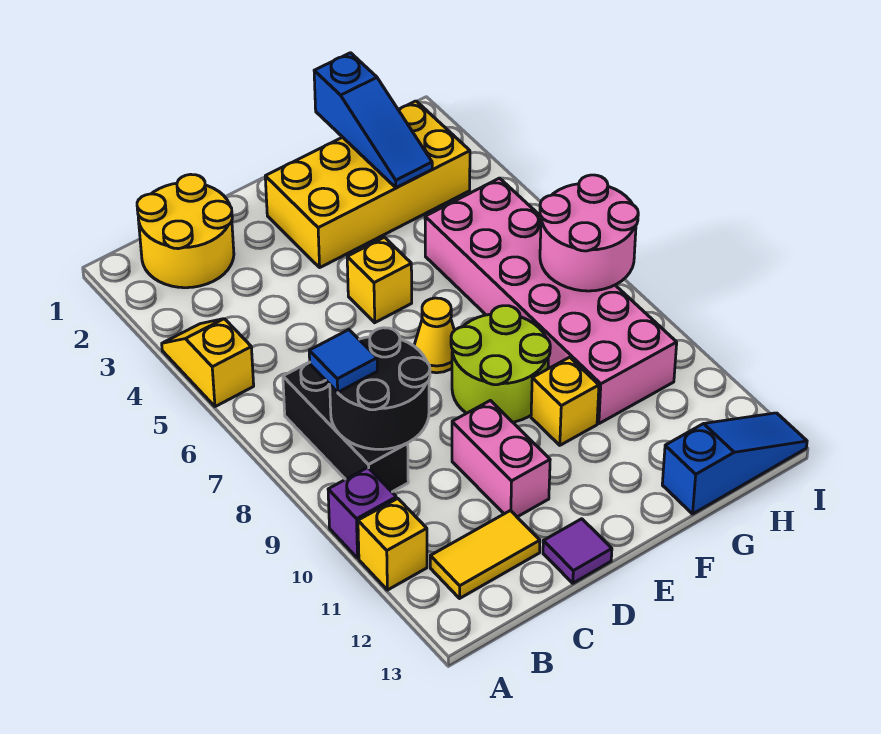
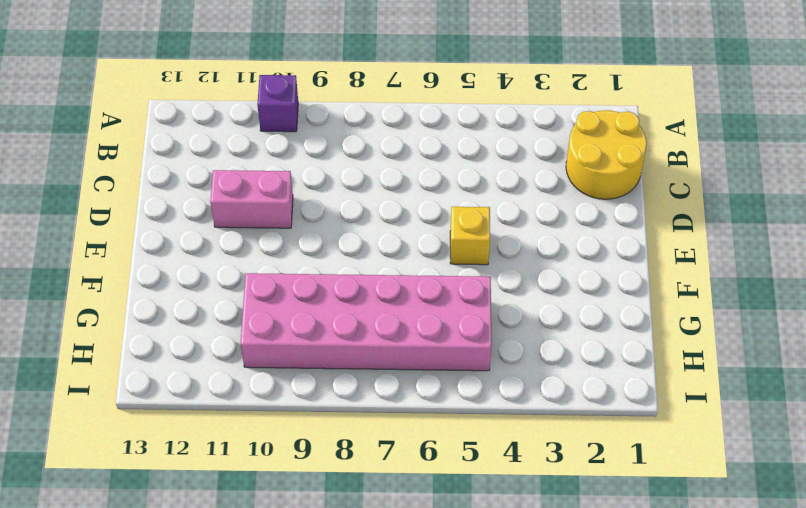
none -> yellow slope A4:A5 level 1 top 5
none -> yellow brick A11 level 1
none -> black brick B7:B9 level 1

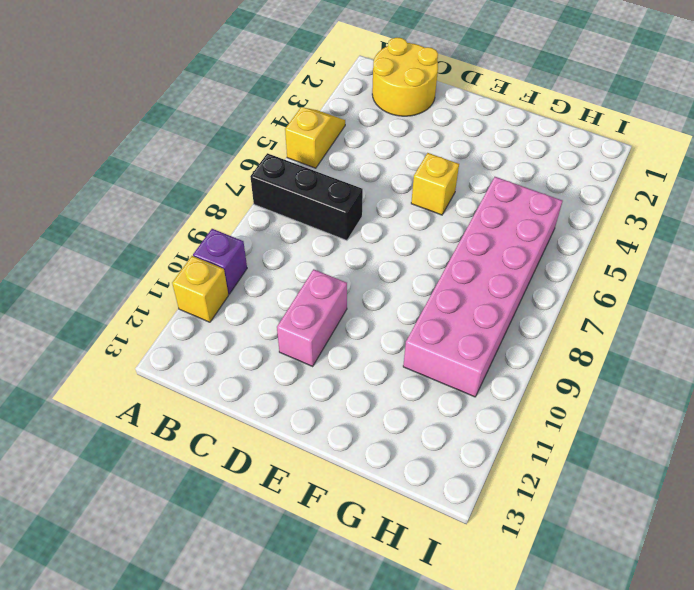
black brick A7:C7 level 1 -> black brick B7:B9 level 1
none -> yellow tile B12:C12 level 1
none -> purple tile D13 level 1
none -> yellow brick E2:H3 level 1

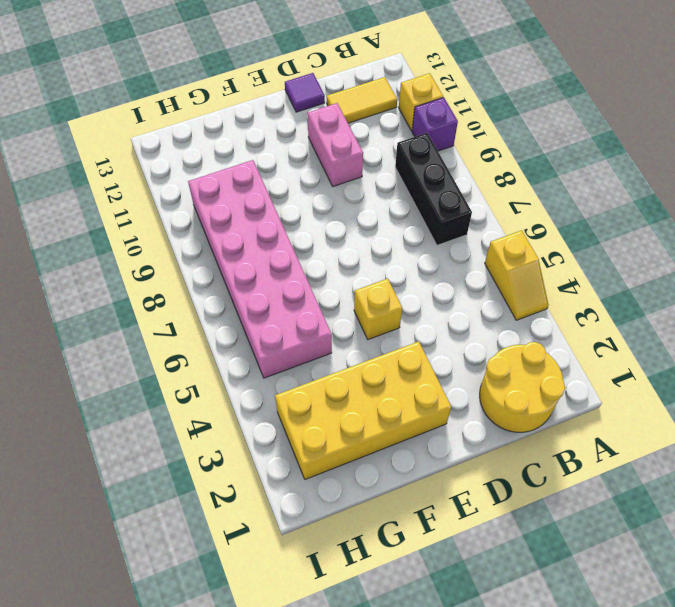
none -> yellow cone E7 level 1
none -> lime round brick E8:F9 level 1
none -> yellow brick F10 level 1

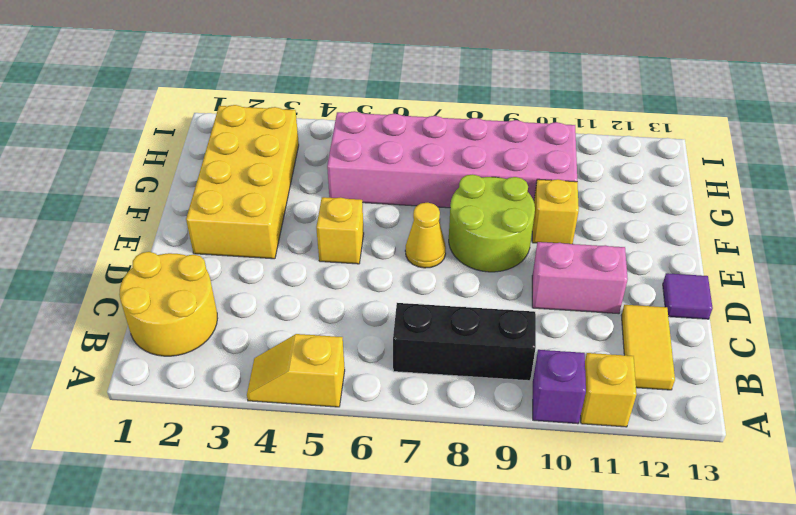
none -> blue slope G13:I13 level 1 top G
none -> black round brick B8:C9 level 2
none -> blue slope G1:G3 level 2 top 1

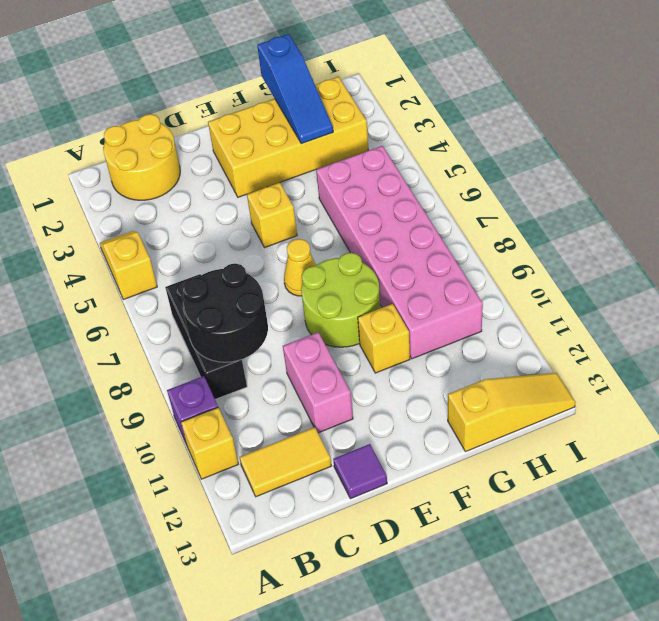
yellow slope G13:I13 level 1 top G -> blue slope G13:I13 level 1 top G
none -> pink round brick H7:I8 level 2
none -> blue tile B8 level 3

